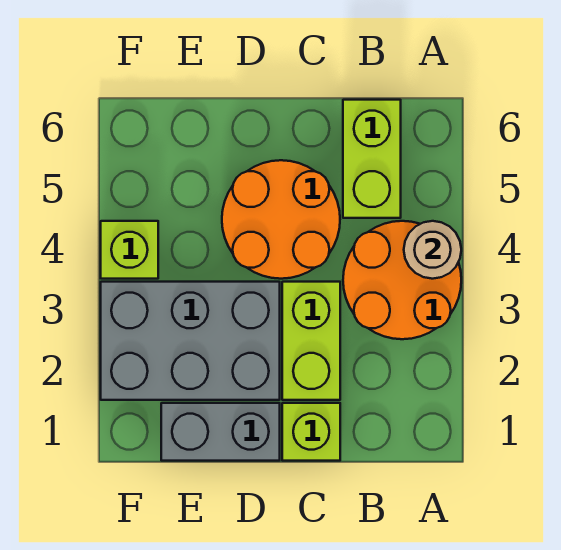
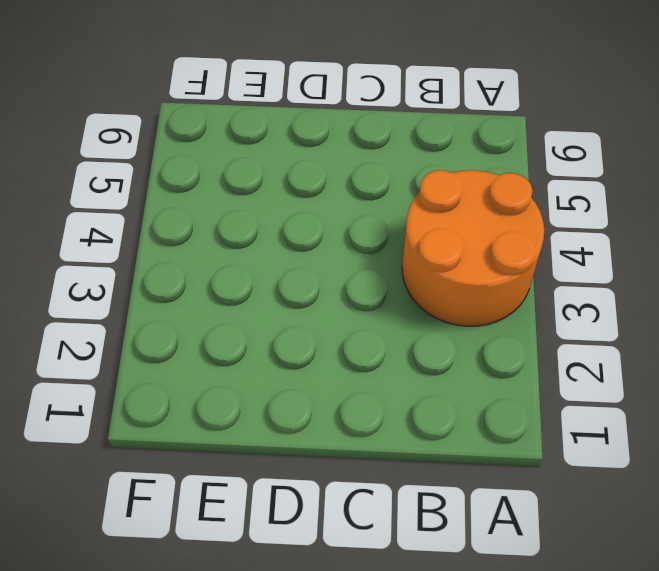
none -> lime brick B5:B6 level 1
none -> lime brick C1 level 1

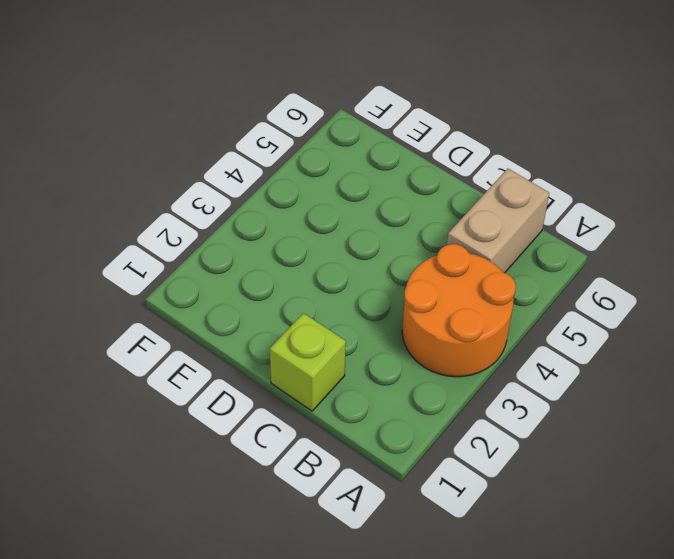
tan brick B5:B6 level 1 -> lime brick B5:B6 level 1
none -> lime brick C2:C3 level 1
none -> orange round brick C4:D5 level 1

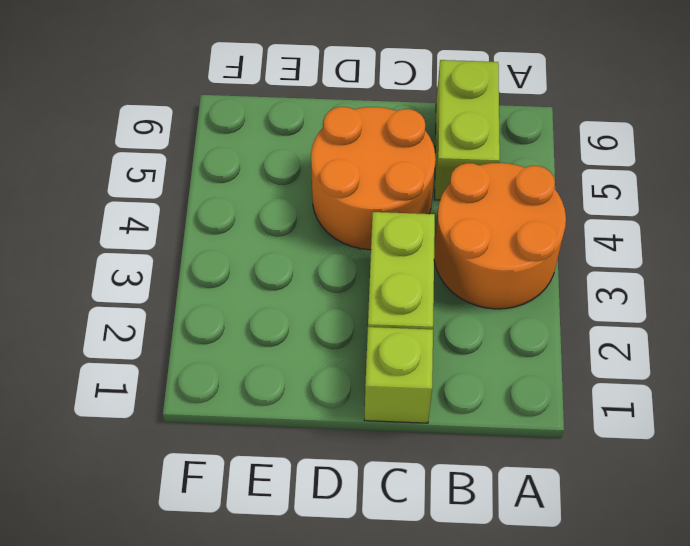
none -> grey brick D1:E1 level 1
none -> grey brick D2:F3 level 1

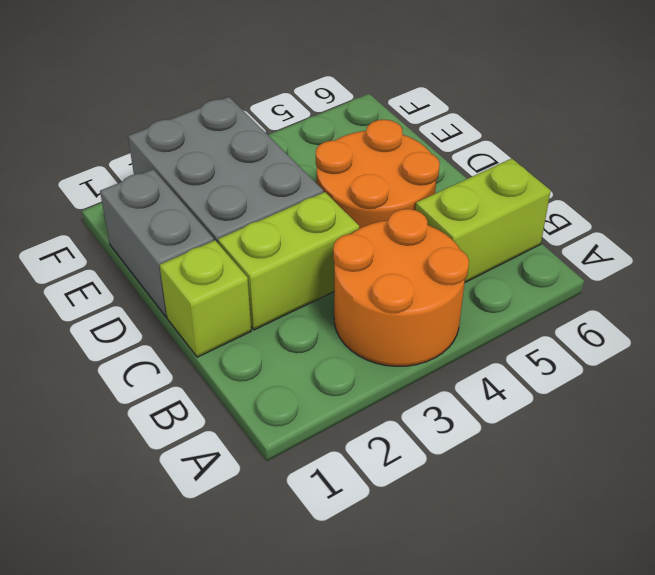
none -> lime brick F4 level 1
none -> tan round brick A4 level 2

